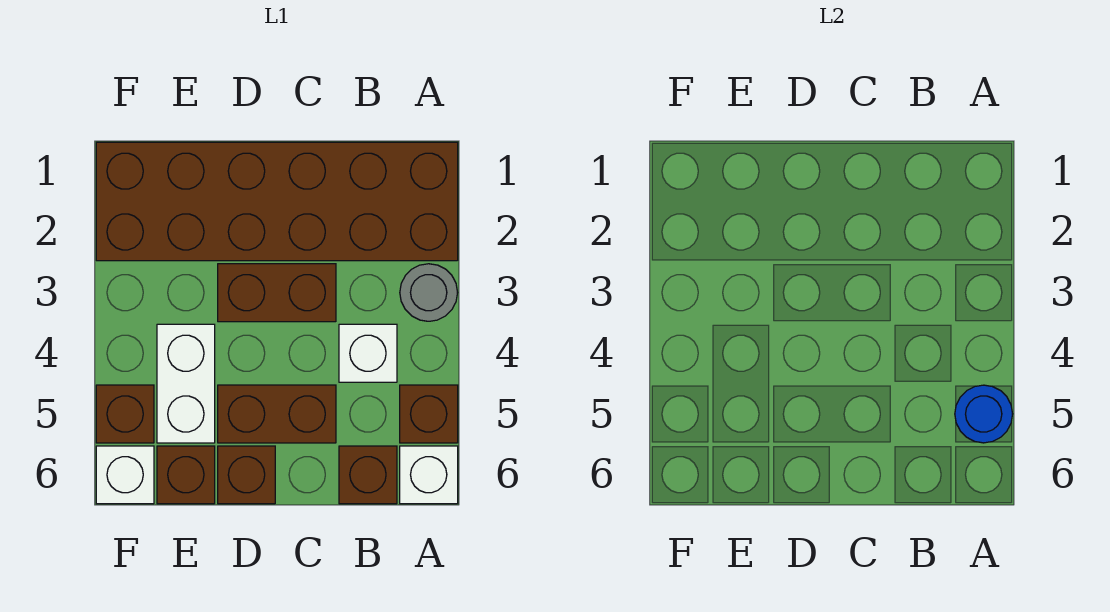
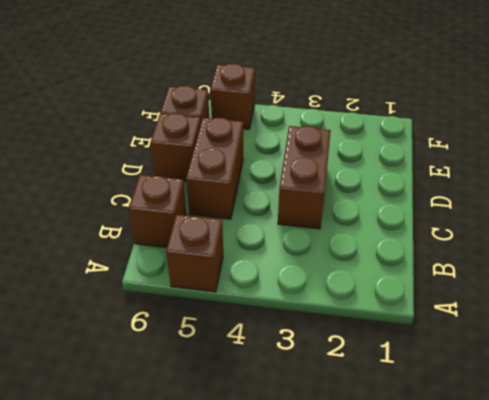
none -> brown brick A1:F2 level 1
none -> grey round brick A3 level 1
none -> white brick A6 level 1

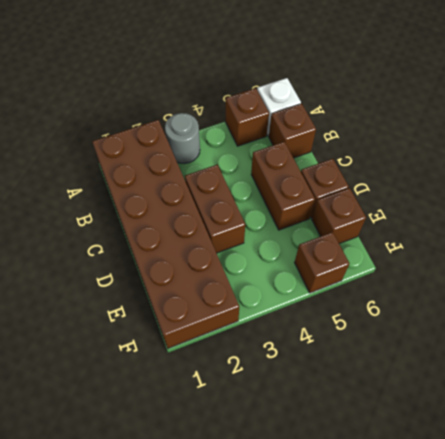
none -> white brick B4 level 1
none -> white brick E4:E5 level 1
none -> white brick F6 level 1

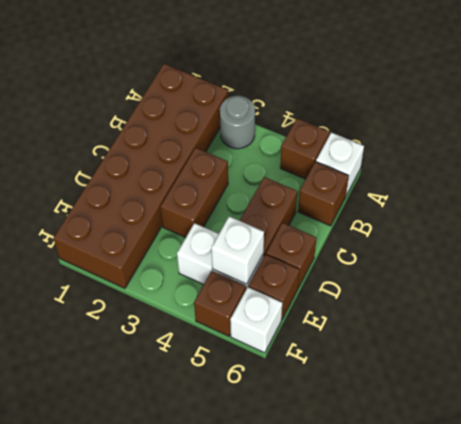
white brick E5 level 2 -> white brick B4 level 1
none -> blue round brick A5 level 2

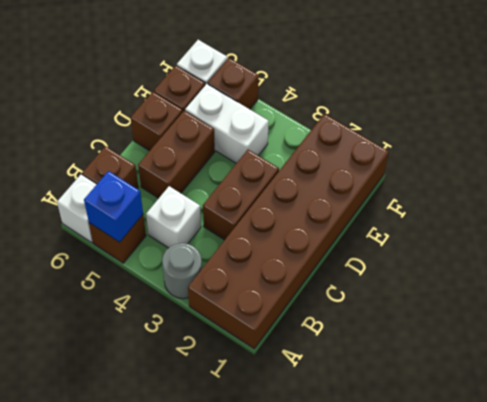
blue brick A5 level 2 -> blue round brick A5 level 2

